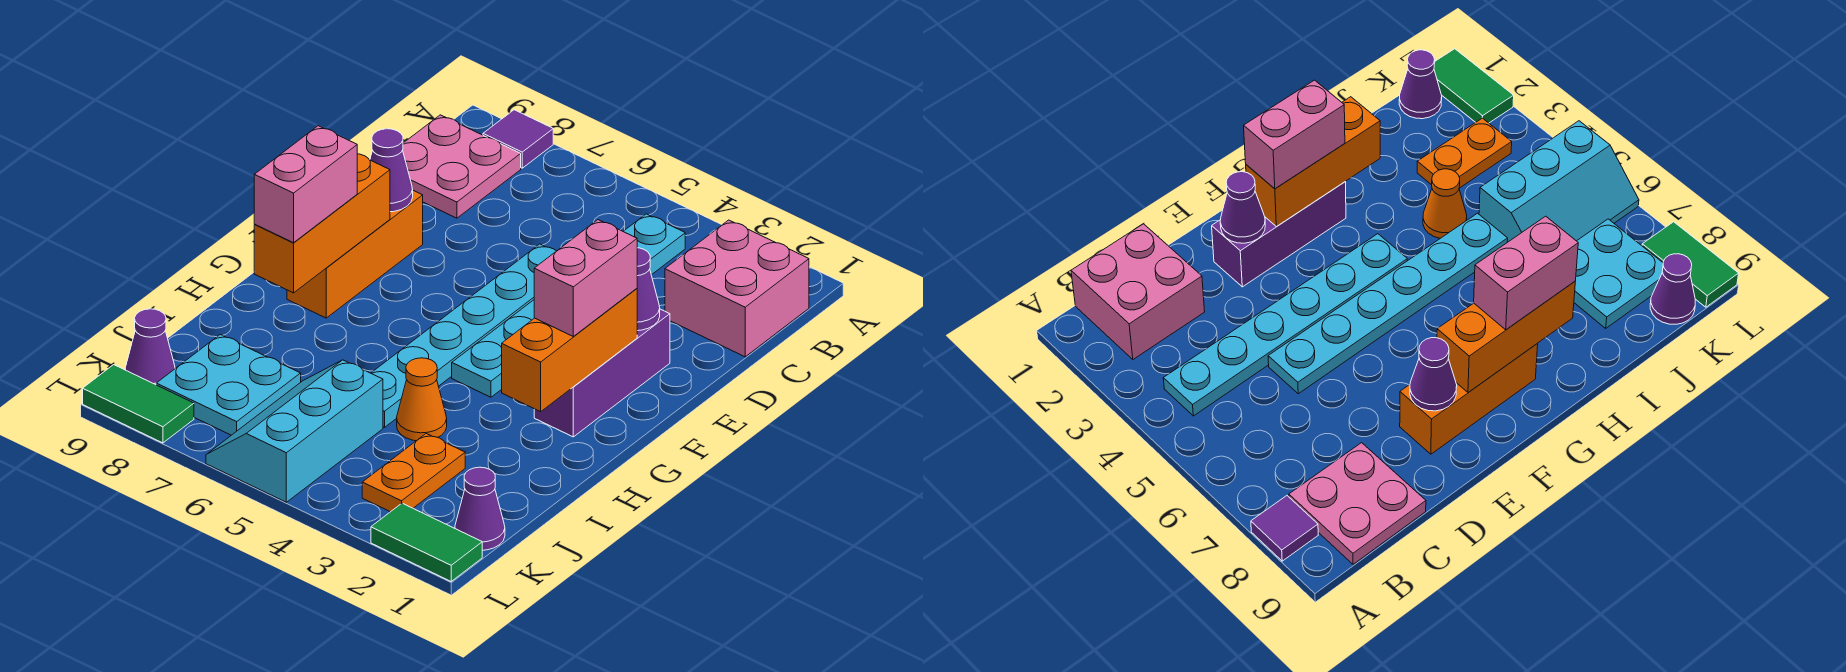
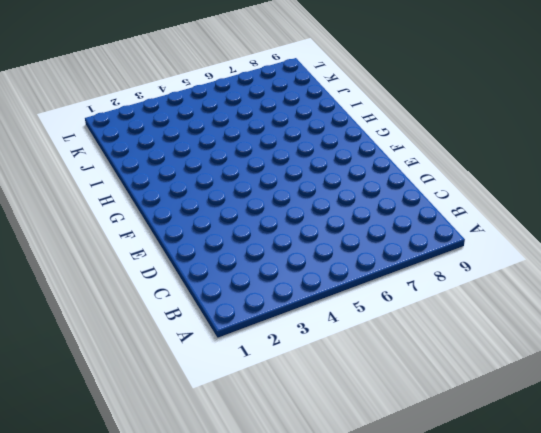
none -> purple tile A8 level 1
none -> pink brick B1:C2 level 1
none -> cyan plate B4:G4 level 1

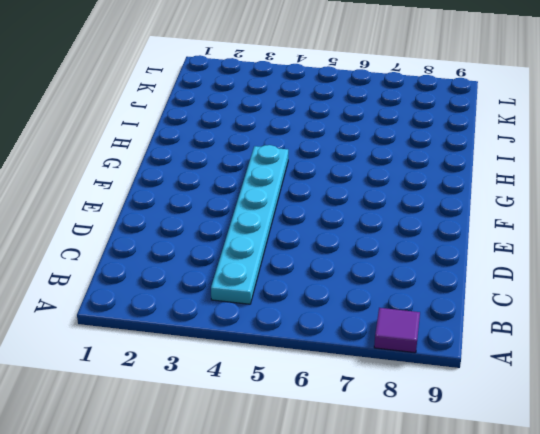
none -> pink brick B1:C2 level 1
none -> pink plate B8:C9 level 1
none -> cyan plate D5:I5 level 1

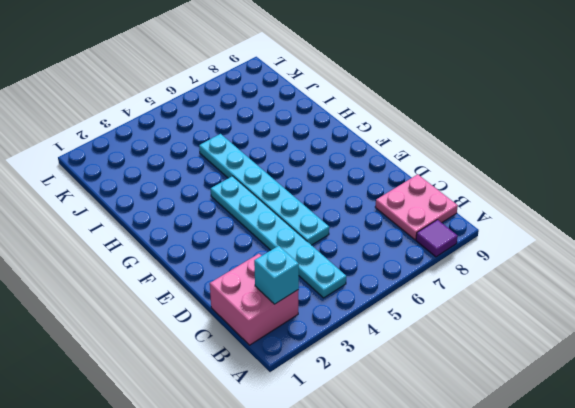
cyan brick B2 level 2 -> none
none -> purple brick E2:G2 level 1
none -> orange brick E8:G8 level 1
none -> orange cone I4 level 1

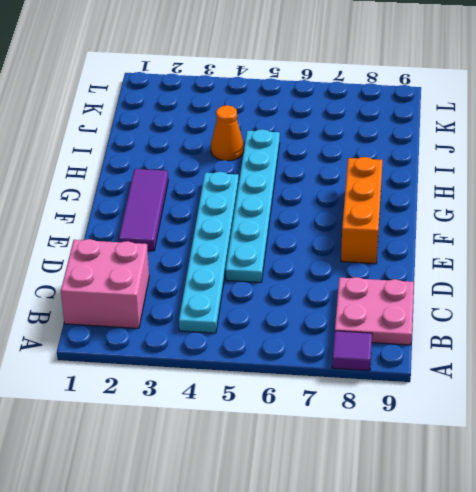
purple tile E2:G2 level 1 -> purple brick E2:G2 level 1
none -> orange plate J3:K3 level 1
none -> cyan slope J5:L6 level 1 top 5
none -> cyan plate J7:K8 level 1

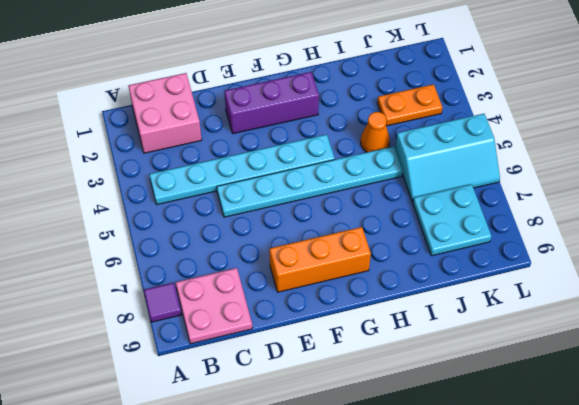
none -> purple cone K1 level 1
none -> purple cone K9 level 1
none -> green tile L1:L2 level 1

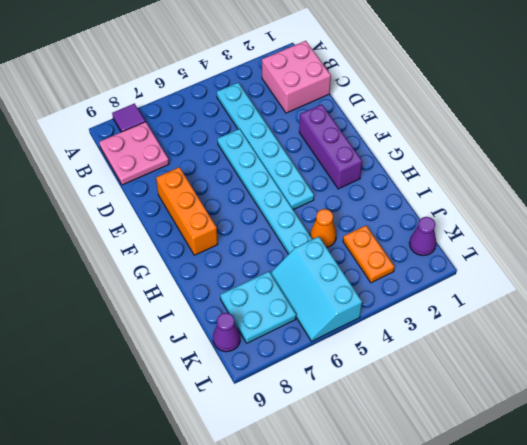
none -> green tile L1:L2 level 1
none -> green tile L8:L9 level 1
none -> purple cone E2 level 2

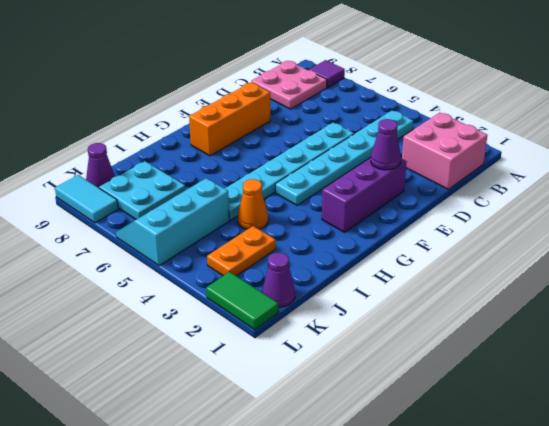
cyan tile L8:L9 level 1 -> green tile L8:L9 level 1
none -> purple cone E8 level 2
none -> orange brick F2:H2 level 2
none -> orange brick F8:H8 level 2

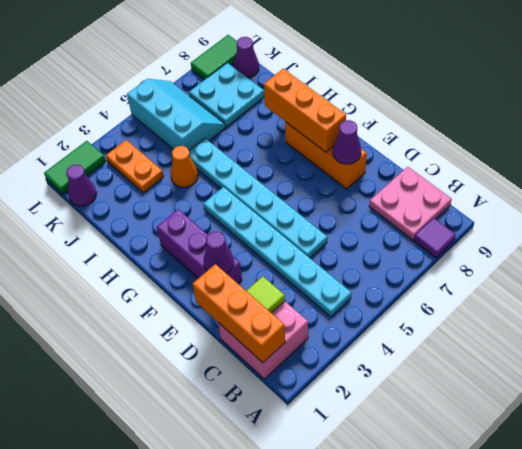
orange brick B1:D1 level 2 -> orange brick F2:H2 level 2
lime tile C2 level 2 -> none
none -> pink brick F2:G2 level 3
none -> pink brick G8:H8 level 3

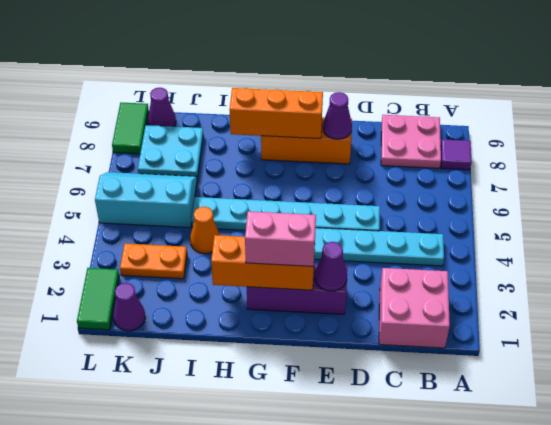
none -> pink brick G8:H8 level 3

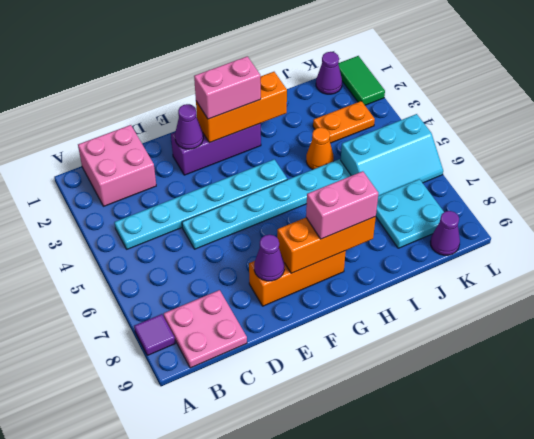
none -> green tile L8:L9 level 1

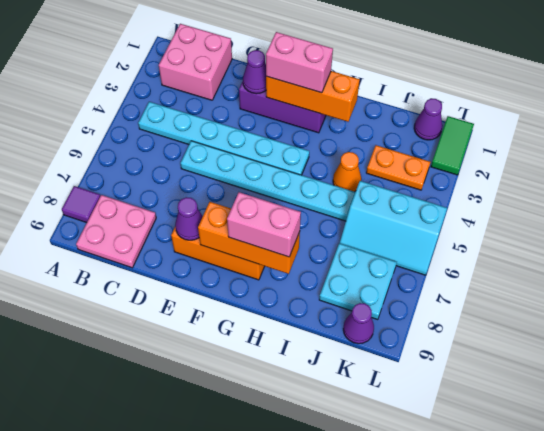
none -> green tile L8:L9 level 1

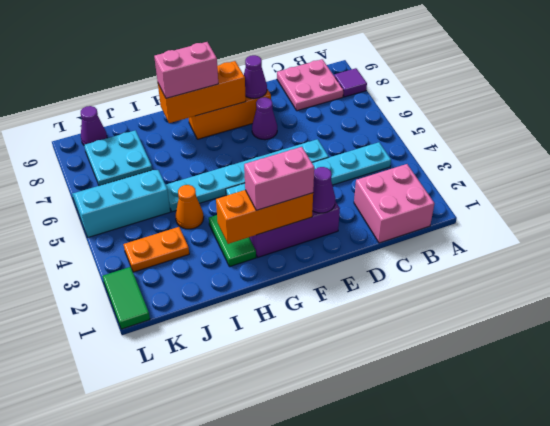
purple cone E7 level 1 -> purple cone K1 level 1
green tile H2:H3 level 1 -> green tile L8:L9 level 1

